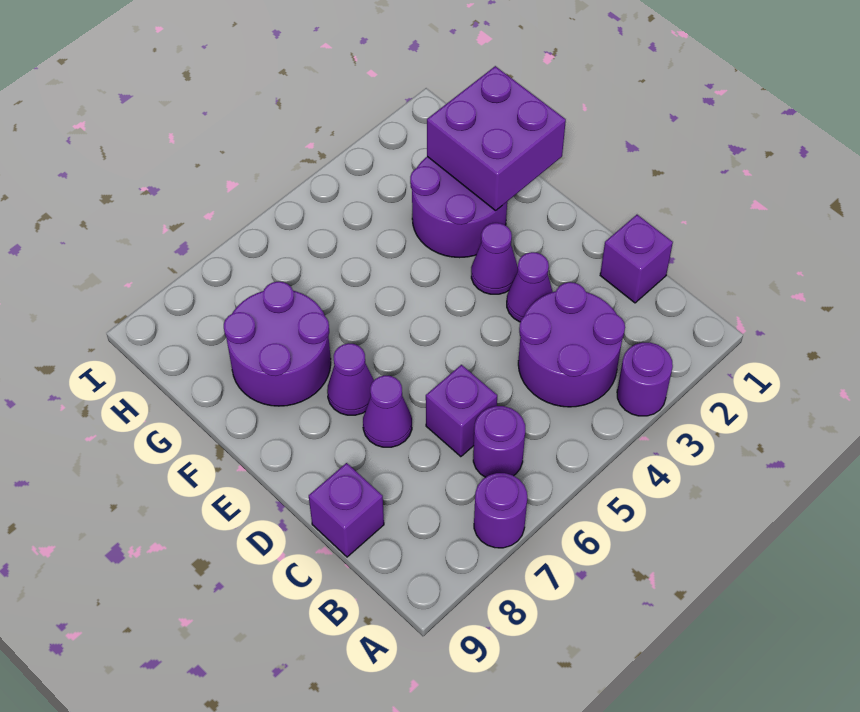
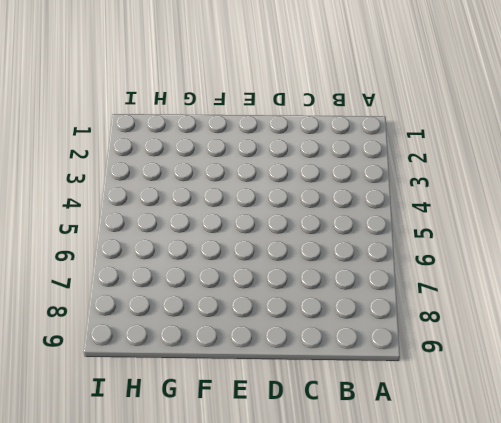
none -> purple round brick A3 level 1
none -> purple round brick A7 level 1
none -> purple round brick B3:C4 level 1

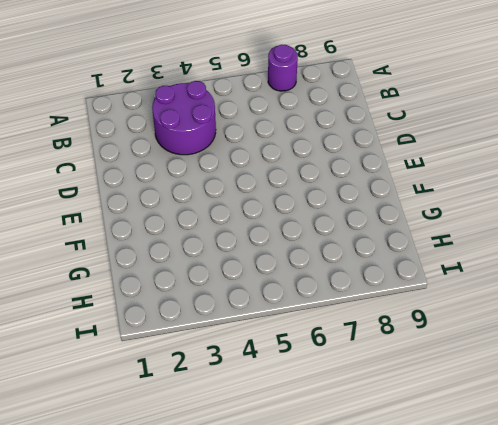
none -> purple round brick A3 level 1
none -> purple round brick B6 level 1
none -> purple brick C1 level 1

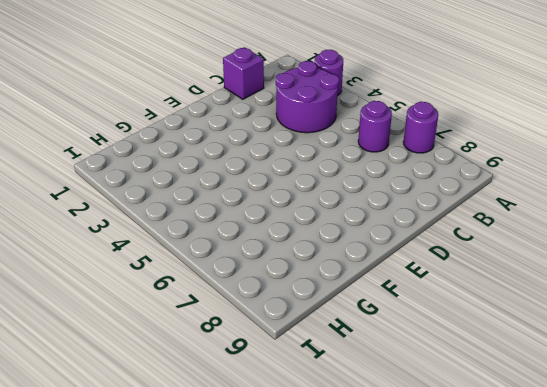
none -> purple brick C6 level 1
none -> purple brick C9 level 1
none -> purple cone D3 level 1

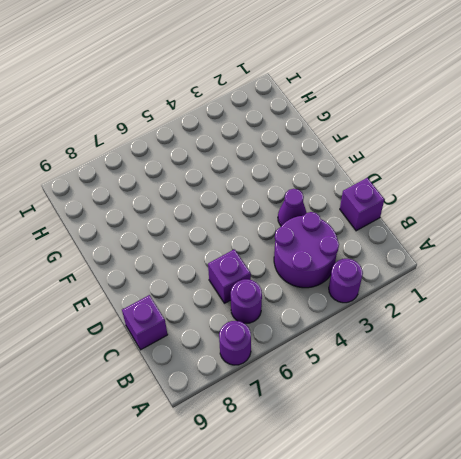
none -> purple cone D7 level 1
none -> purple cone E3 level 1
none -> purple cone E7 level 1

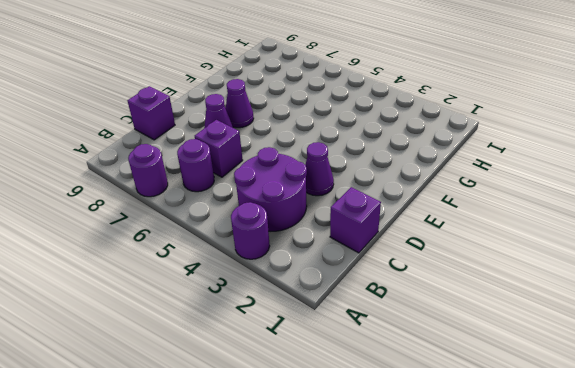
none -> purple cone E3 level 1
none -> purple round brick F2:G3 level 1
none -> purple round brick F7:G8 level 1

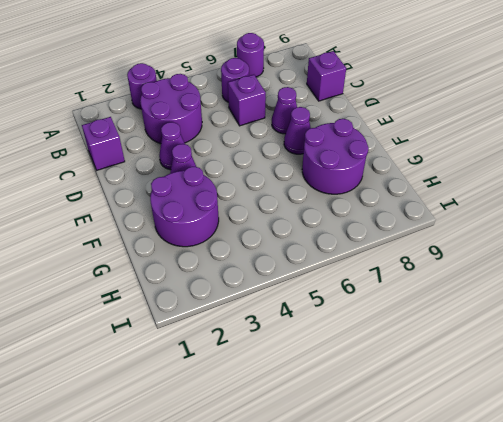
none -> purple brick F1:G2 level 2

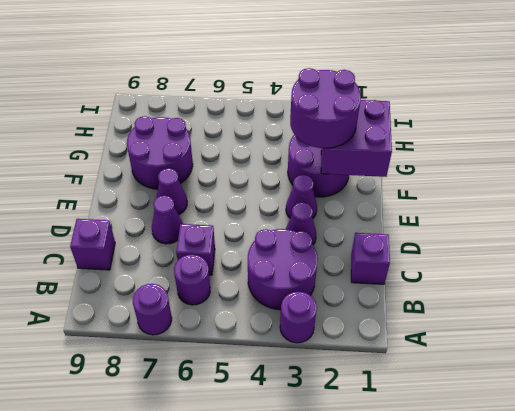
purple round brick F2:G3 level 3 -> none

